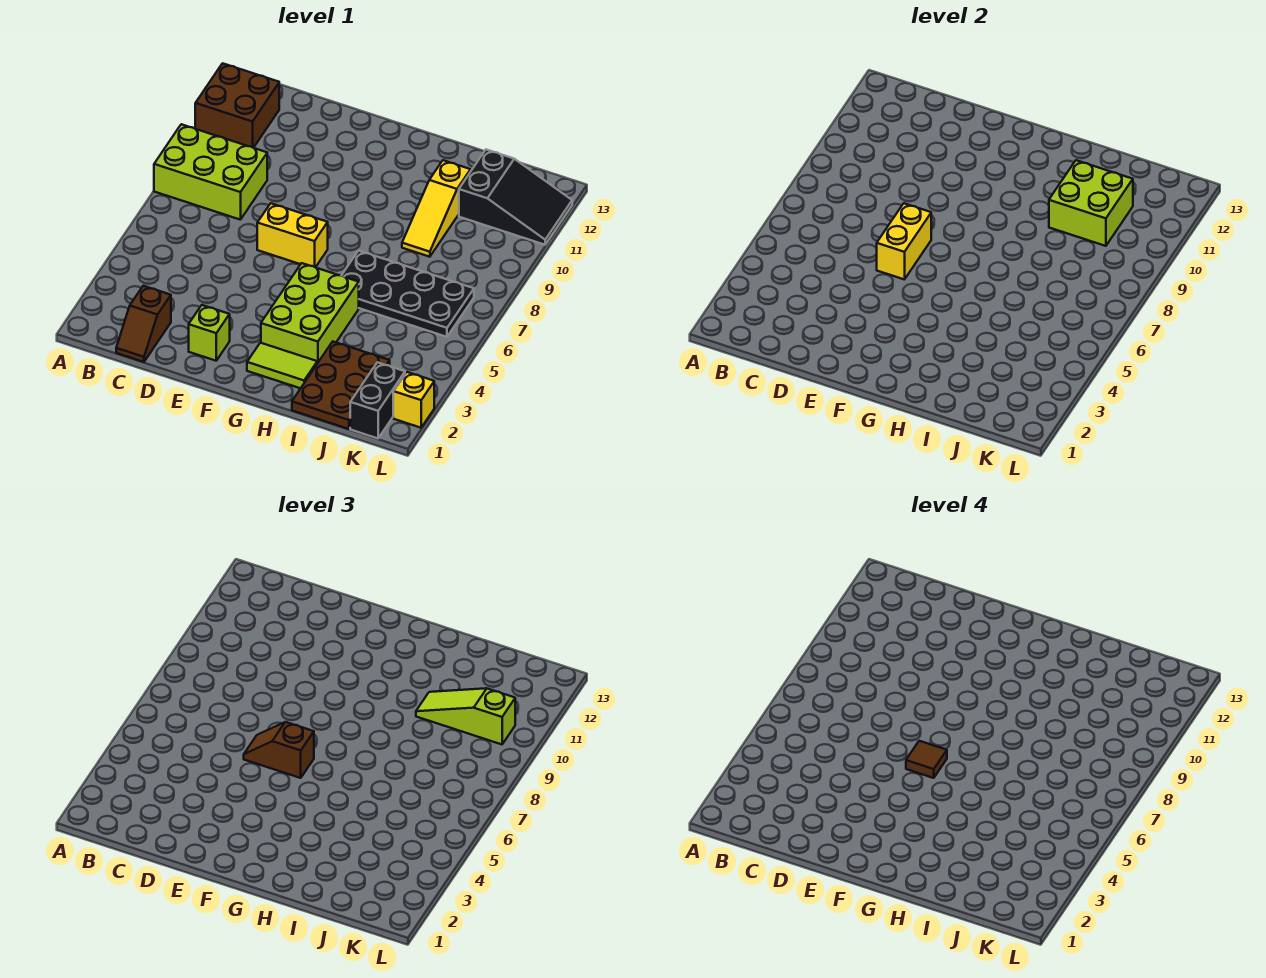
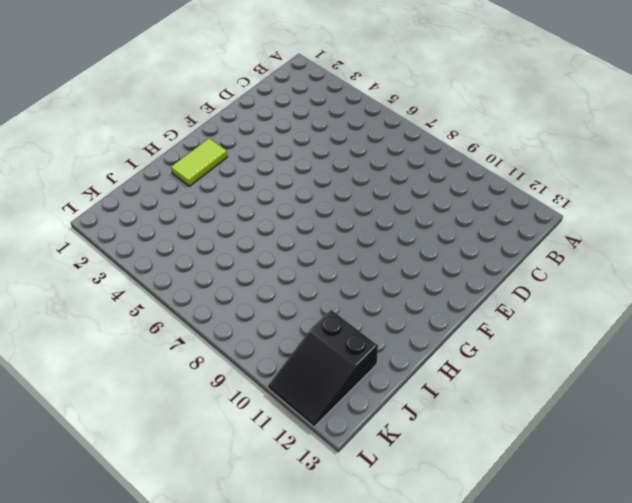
none -> lime brick A8:C9 level 1
none -> brown brick A11:B12 level 1
none -> brown slope C1:C2 level 1 top 2

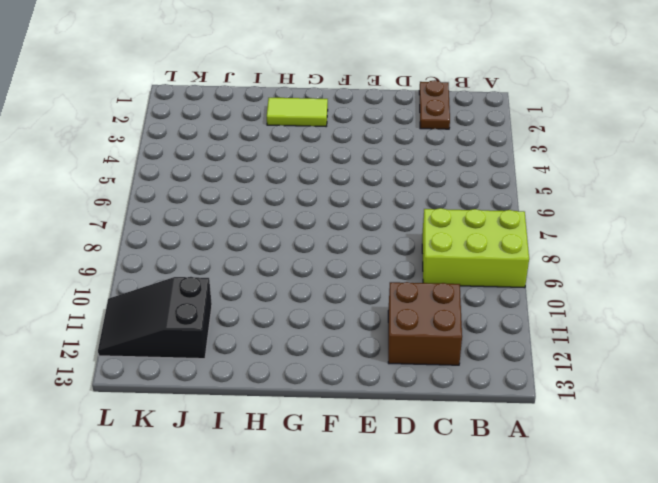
brown plate C1:C2 level 1 -> brown slope C1:C2 level 1 top 2
brown brick C11:D12 level 1 -> brown brick A11:B12 level 1
none -> lime brick E2 level 1
none -> yellow brick E7:F7 level 1
none -> lime brick G3:H5 level 1

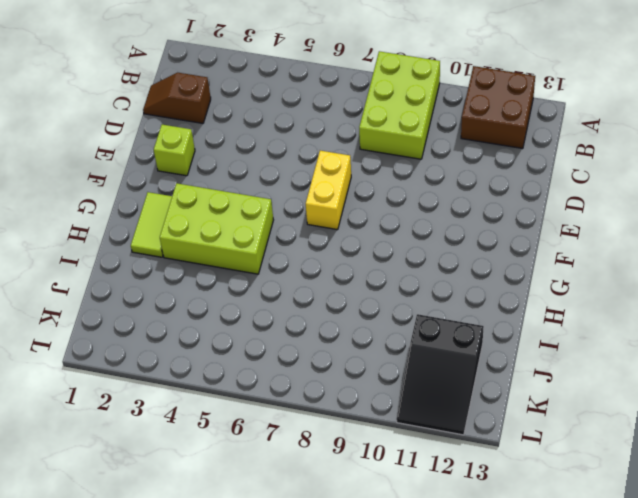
none -> black plate H6:K7 level 1
none -> brown plate I1:J3 level 1
none -> yellow slope I9:I11 level 1 top 11

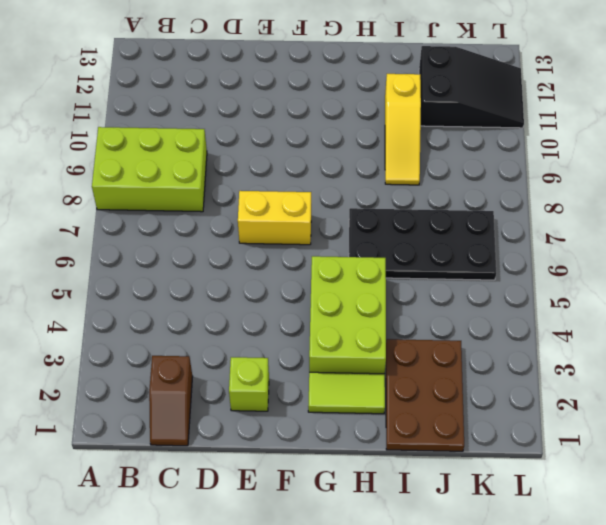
none -> brown brick A11:B12 level 1
none -> black brick K1:K2 level 1
none -> yellow brick L2 level 1

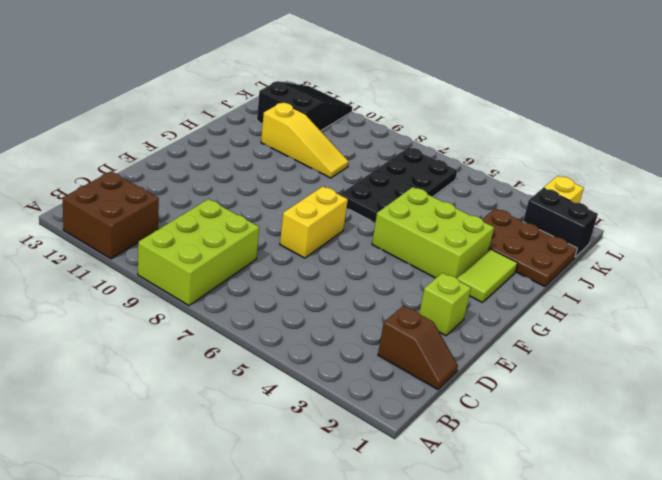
none -> yellow brick E6:E7 level 2
none -> lime brick I10:J11 level 2
none -> brown slope E6:F6 level 3 top F

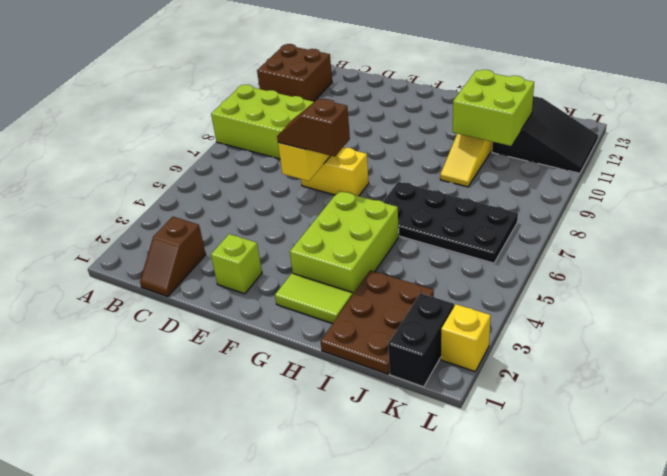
none -> lime slope I10:K10 level 3 top K
none -> brown tile F6 level 4

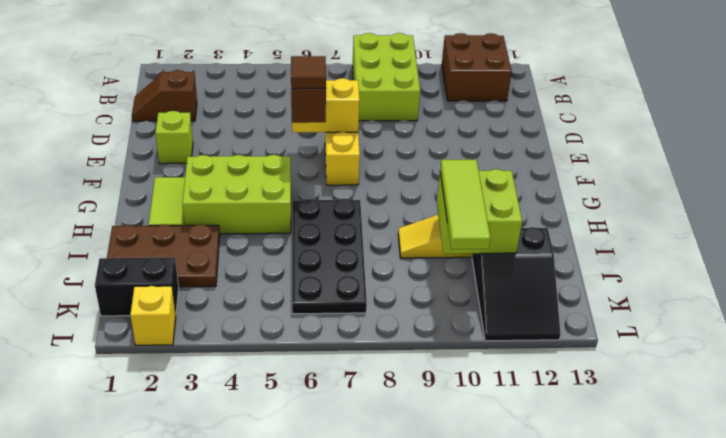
lime tile I10:K10 level 3 -> lime slope I10:K10 level 3 top K

